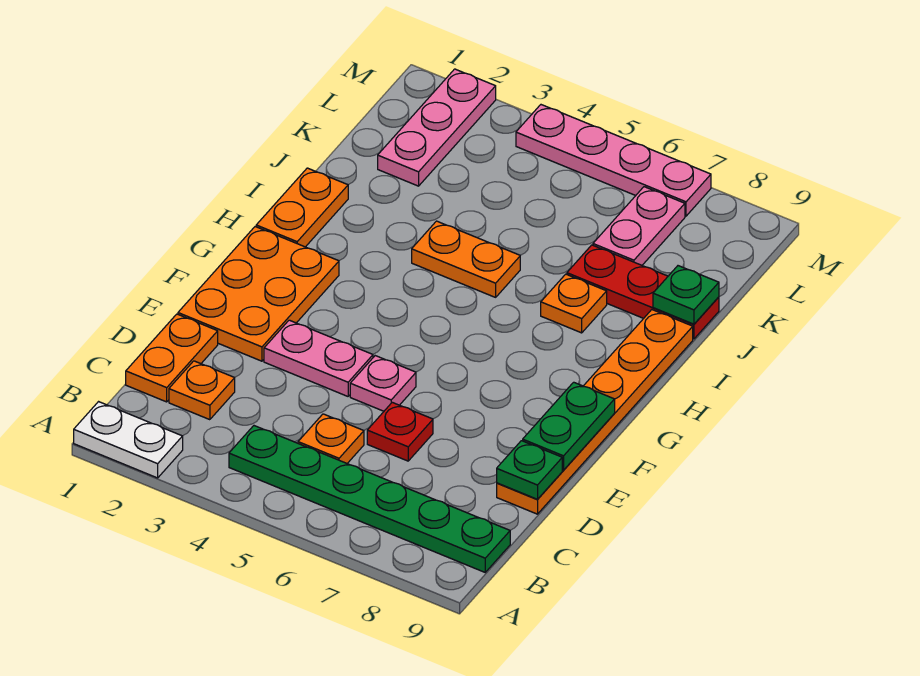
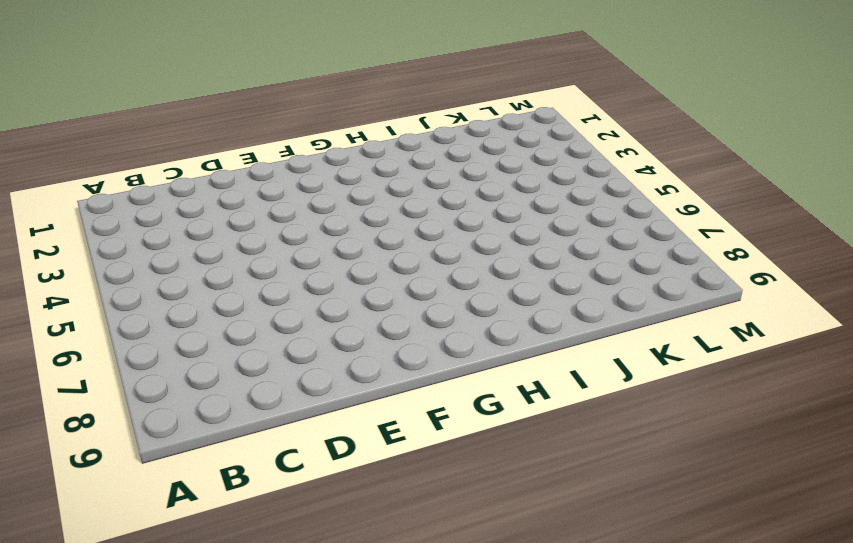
none -> white plate A1:A2 level 1
none -> green plate B4:B9 level 1
none -> orange plate C1:D1 level 1

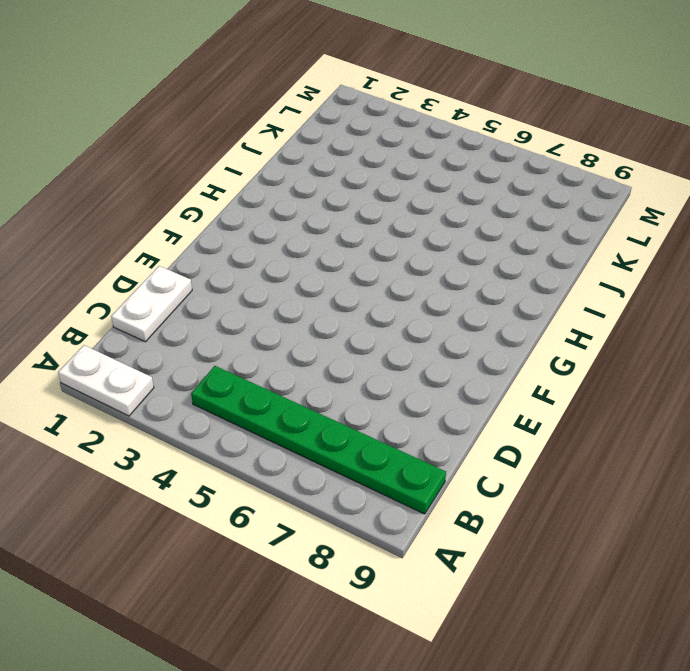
white plate C1:D1 level 1 -> orange plate C1:D1 level 1
none -> orange plate C2 level 1
none -> orange plate C5 level 1
none -> red plate D6 level 1

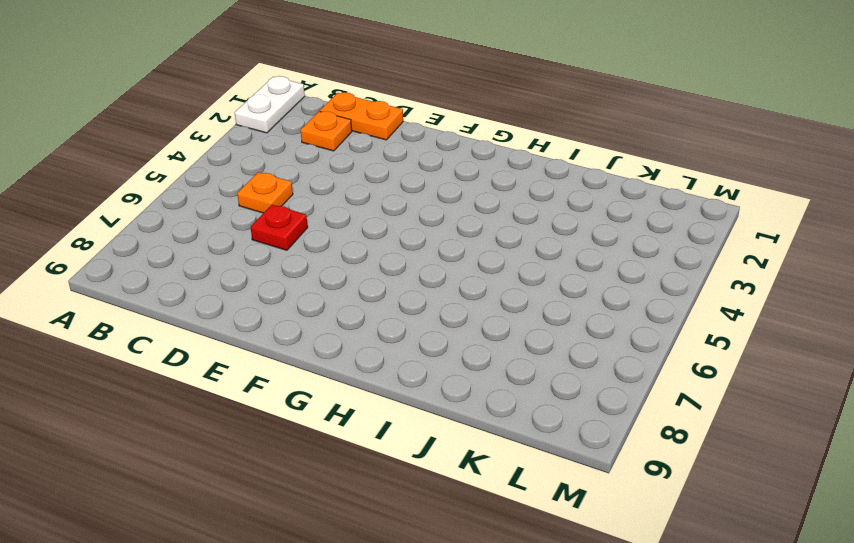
none -> green plate B4:B9 level 1
none -> orange plate D9:I9 level 1
none -> orange plate E1:G2 level 1

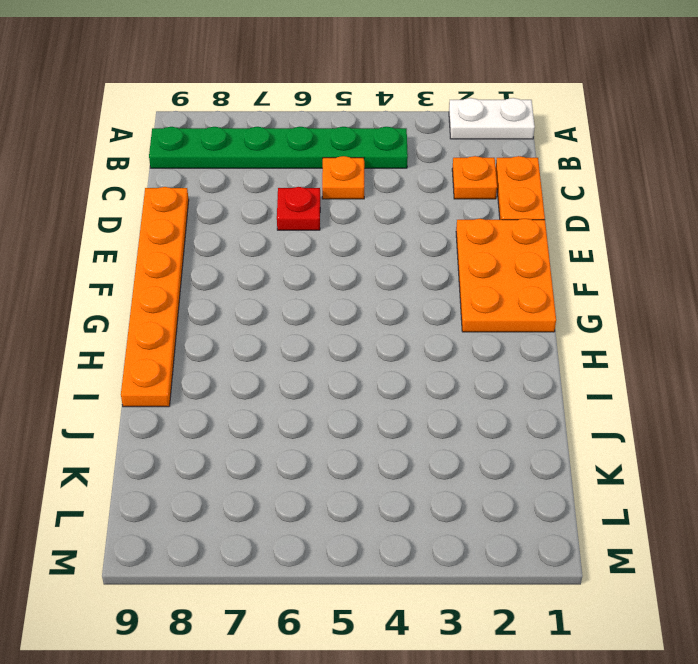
none -> pink plate E3:E4 level 1
none -> pink plate E5 level 1
none -> orange plate H1:I1 level 1

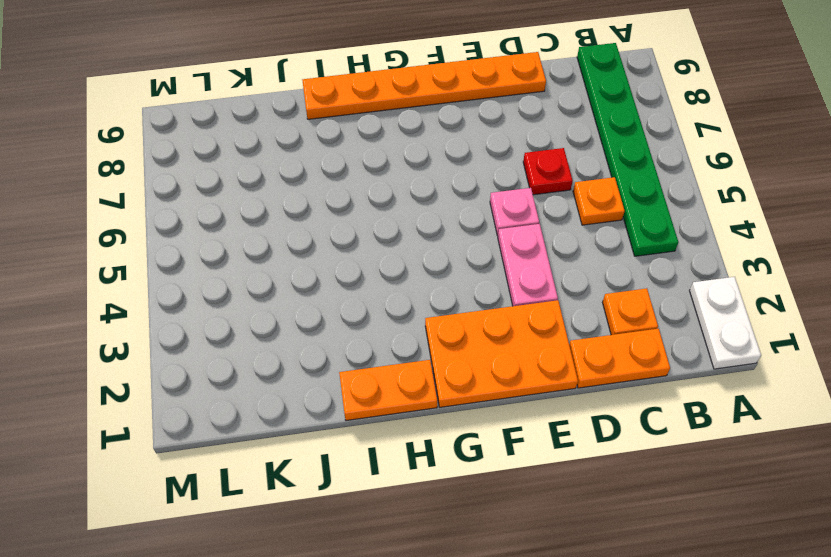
none -> orange plate I4:I5 level 1
none -> orange plate I7 level 1
none -> red plate J7:J9 level 1

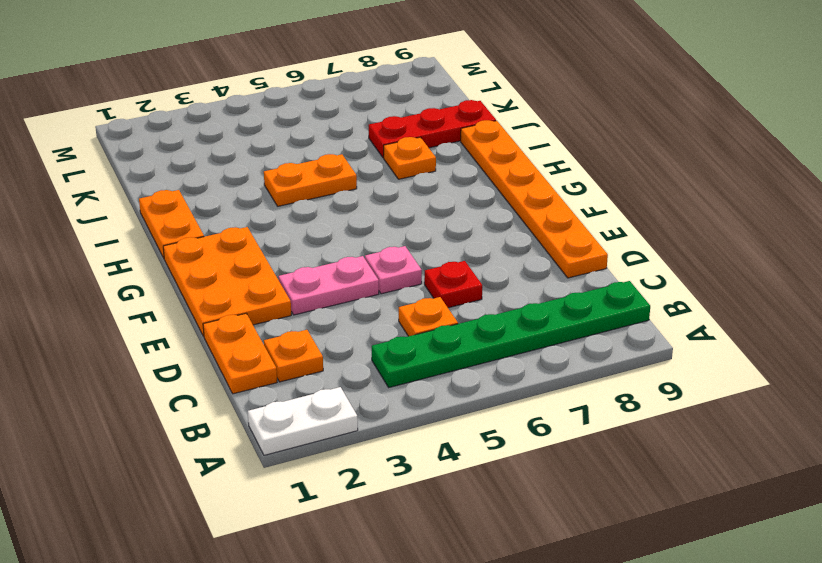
none -> pink plate K2:M2 level 1
none -> pink plate K7:L7 level 1
none -> pink plate M4:M7 level 1

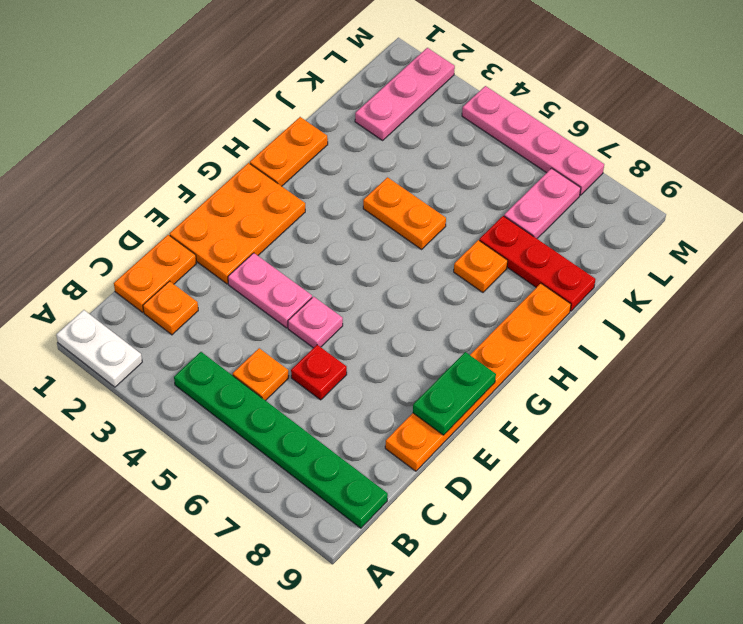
none -> green plate D9 level 2
none -> green plate J9 level 2

